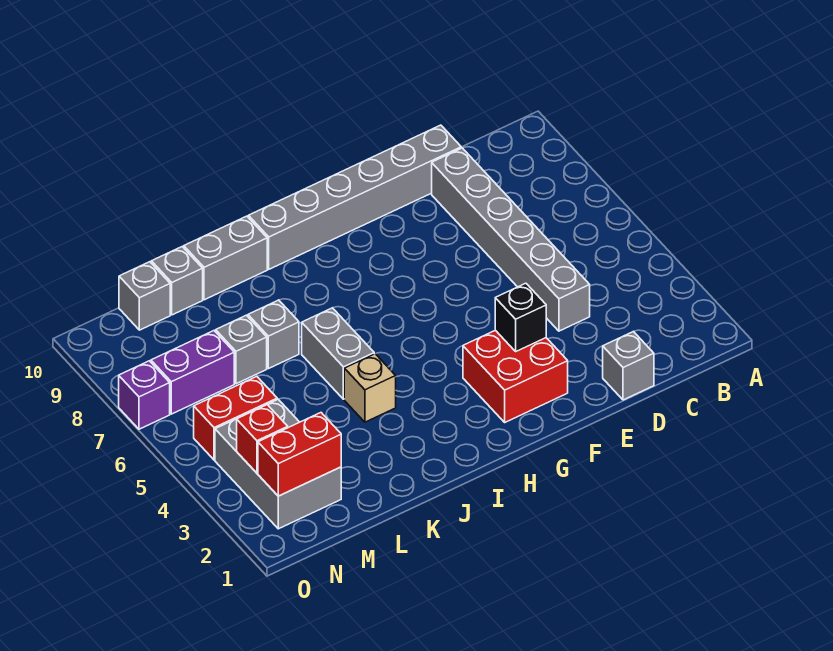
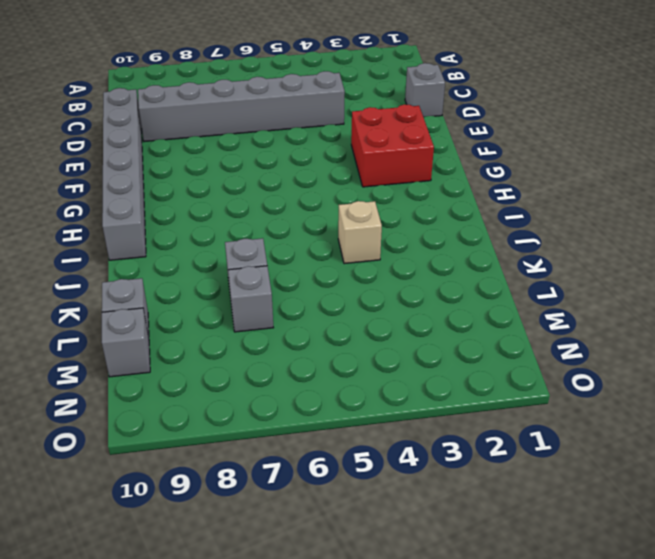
none -> grey brick J5:J6 level 1
none -> grey brick J10:K10 level 1
none -> grey brick M2:N4 level 1

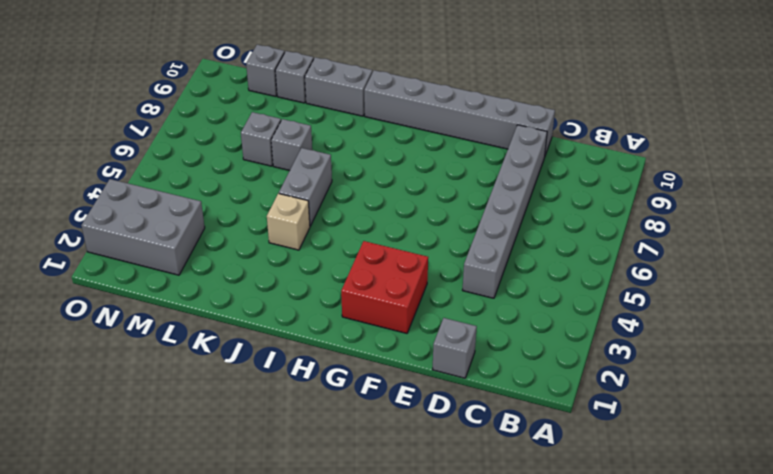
grey brick M2:O3 level 1 -> grey brick M2:N4 level 1
none -> red brick M5:N5 level 1
none -> purple brick M7:N7 level 1
none -> purple brick O7 level 1

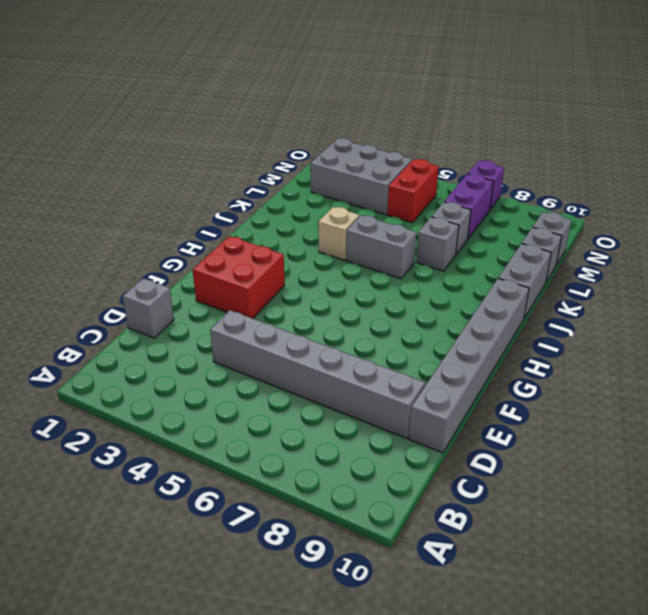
none -> black brick F3 level 2
none -> red brick M2:N2 level 2
none -> red brick N3 level 2

